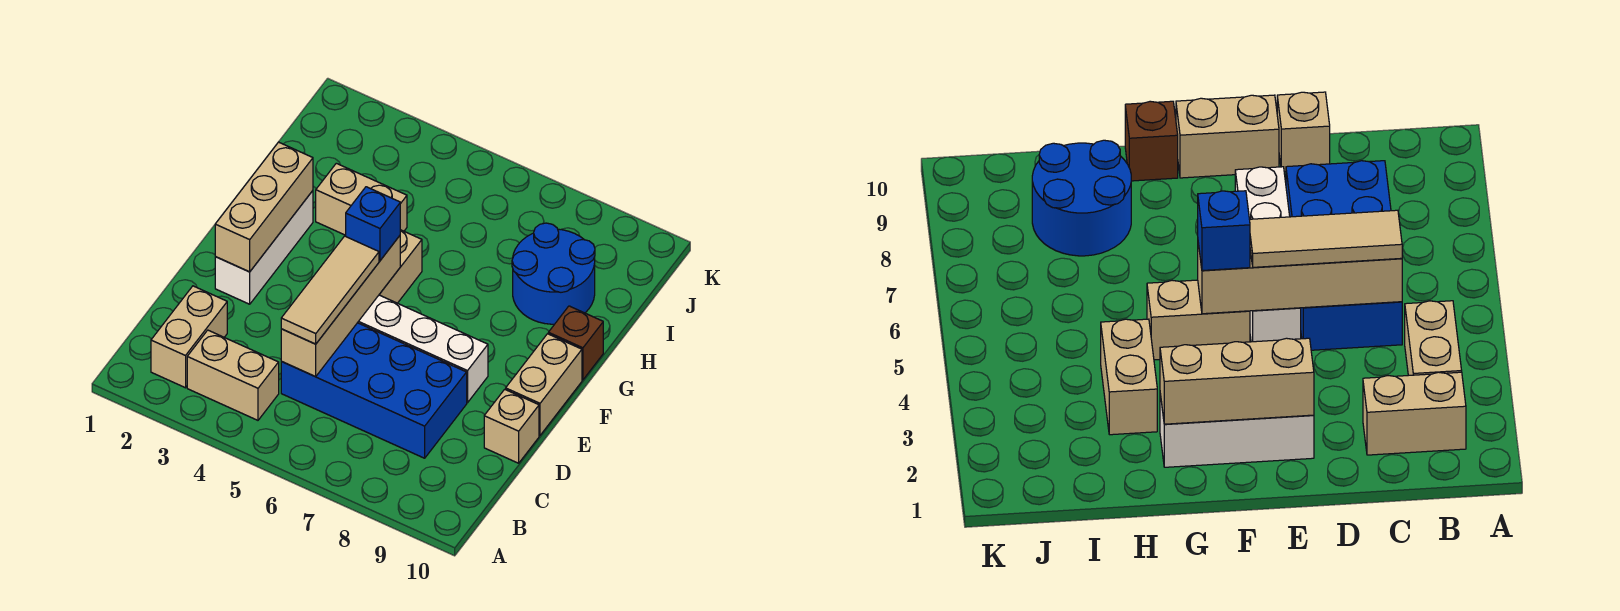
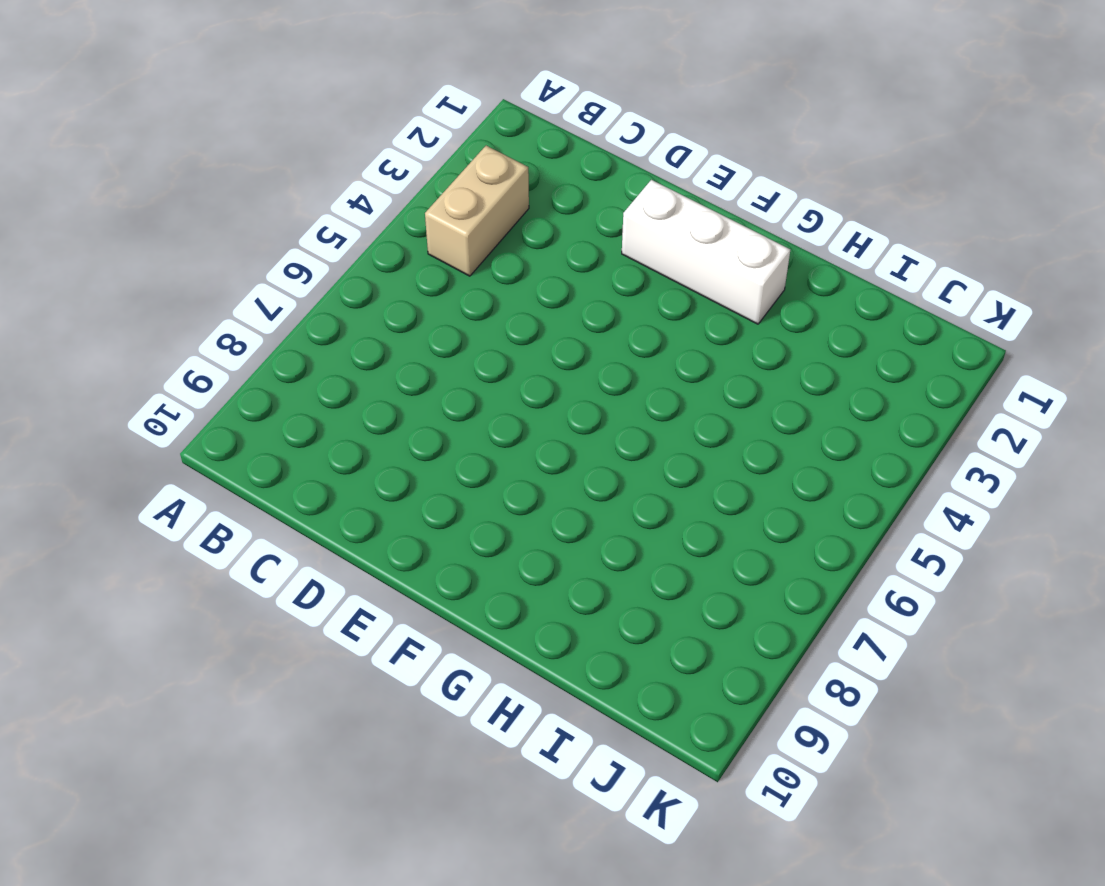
none -> tan brick B2:C2 level 1
none -> blue brick C5:D8 level 1
none -> tan brick D10 level 1

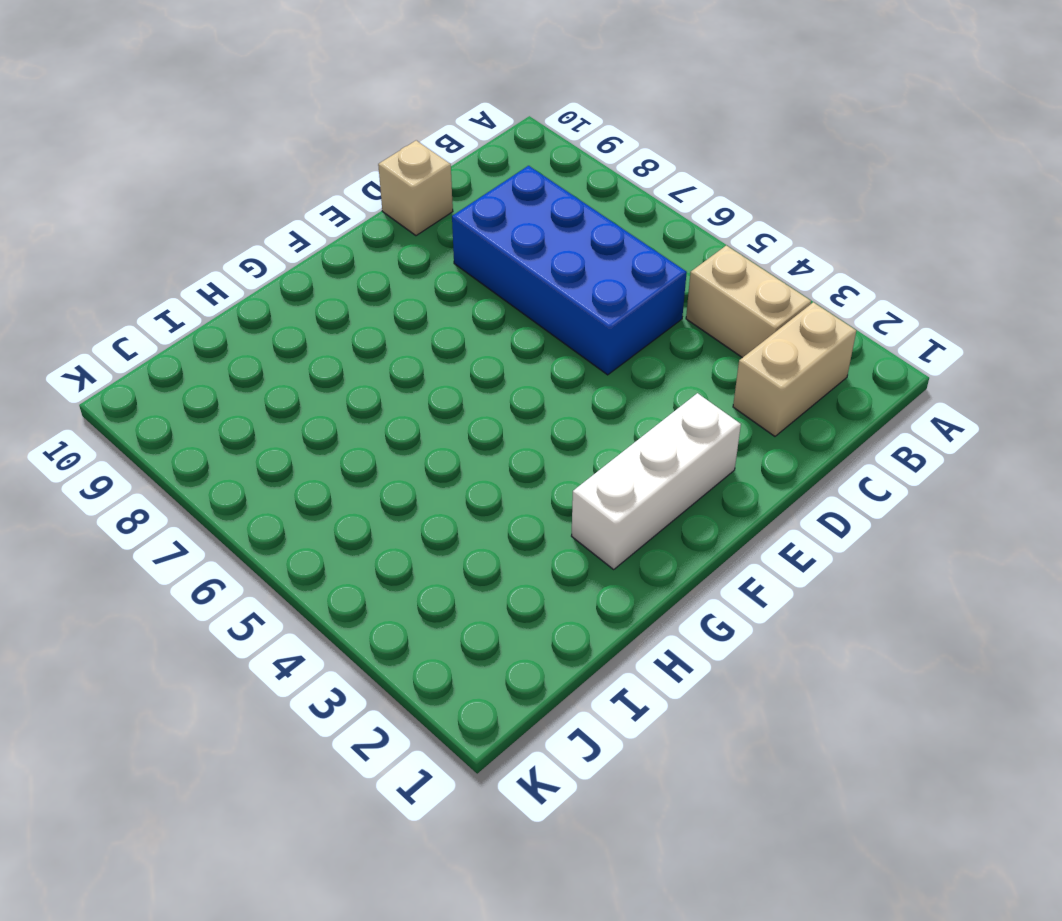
none -> white brick E5:E8 level 1
none -> tan brick E10:F10 level 1
none -> tan brick F5:G5 level 1

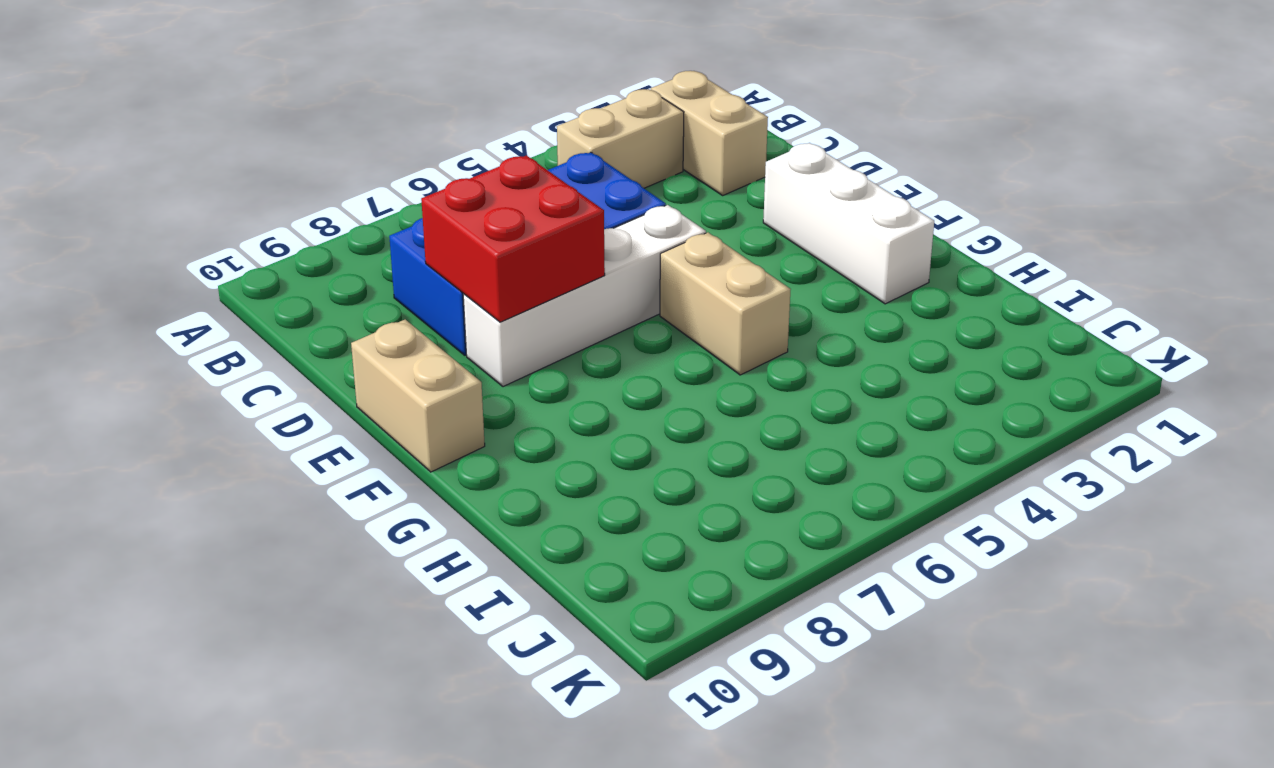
red brick D7:E8 level 2 -> none
none -> tan brick D10 level 1
none -> brown brick G10 level 1
none -> tan brick H3:H4 level 1

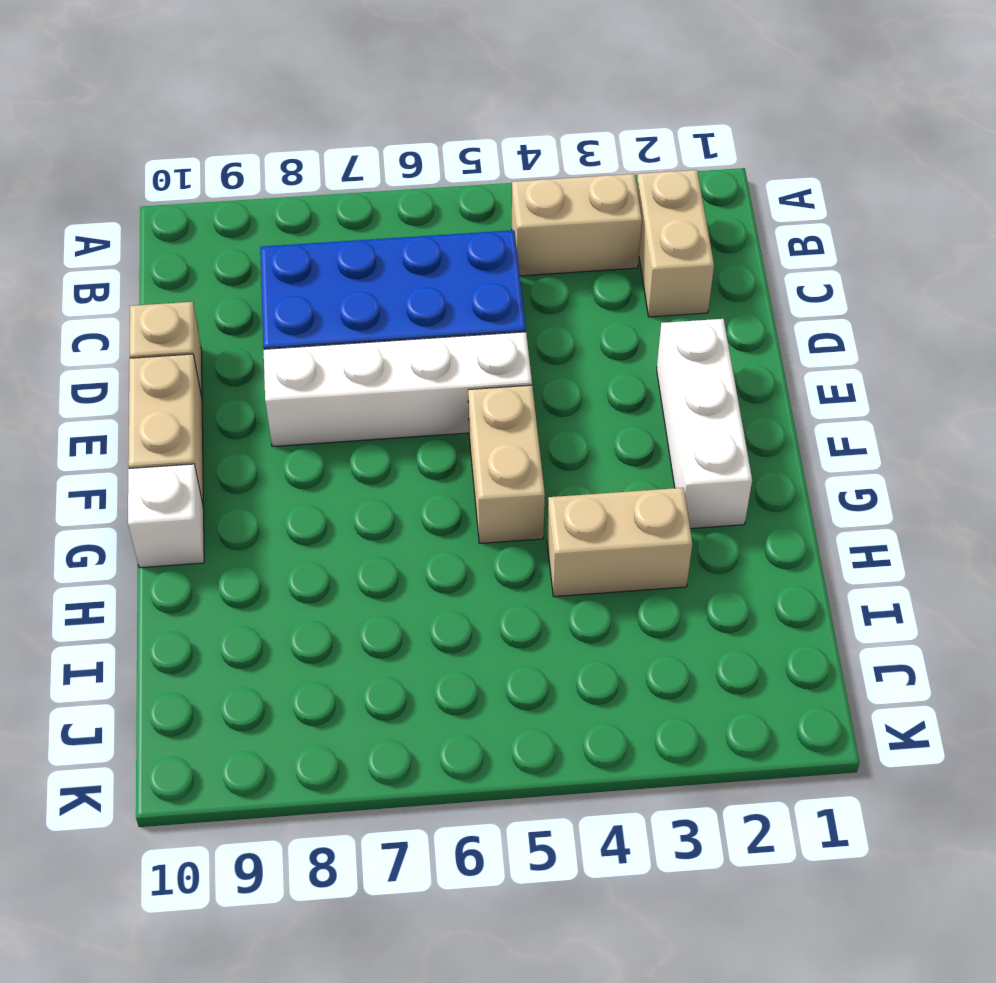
white brick G10 level 1 -> brown brick G10 level 1
none -> blue round brick H8:I9 level 1
none -> tan brick C5:F5 level 2
none -> tan brick E2:G2 level 2

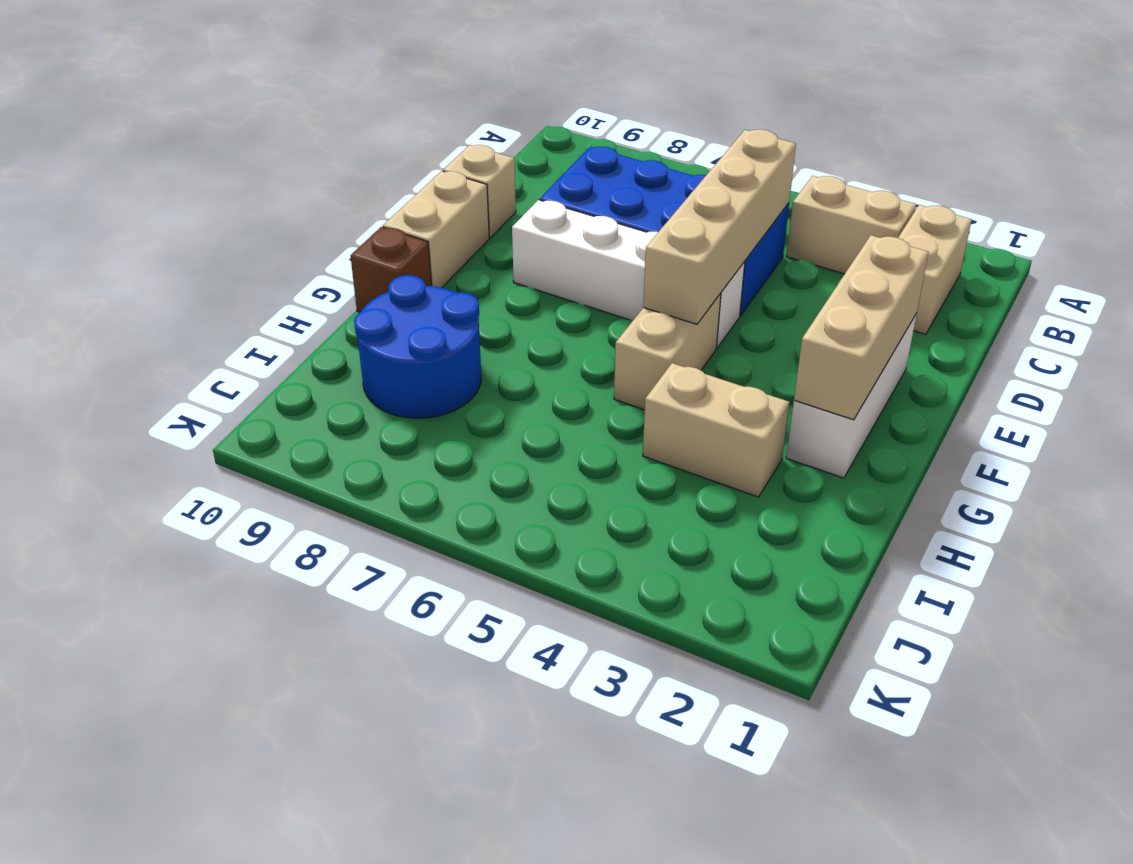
none -> tan tile C5:E5 level 3
none -> blue brick F5 level 3

